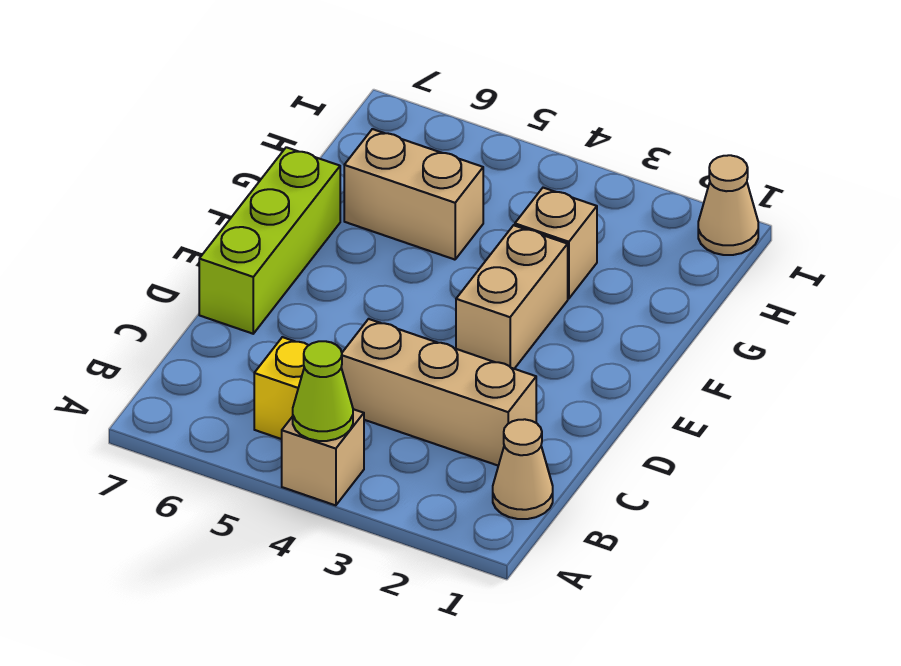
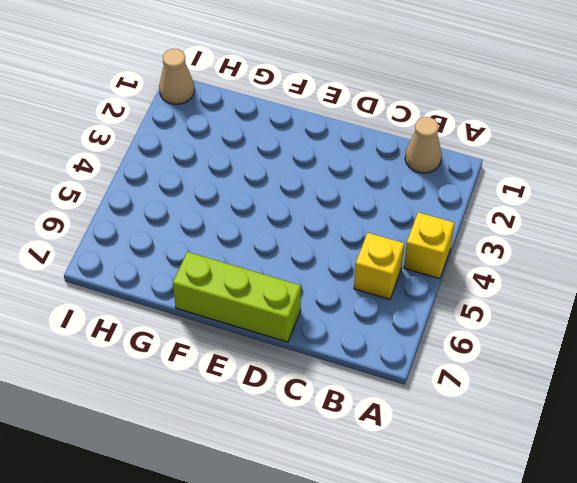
yellow brick A4 level 1 -> tan brick A4 level 1
none -> tan brick C2:C4 level 1
none -> tan brick E3:F3 level 1

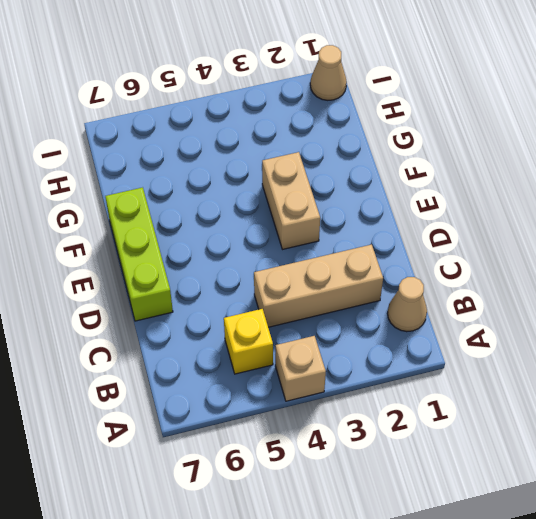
none -> tan brick G3 level 1
none -> tan brick G5:G6 level 1

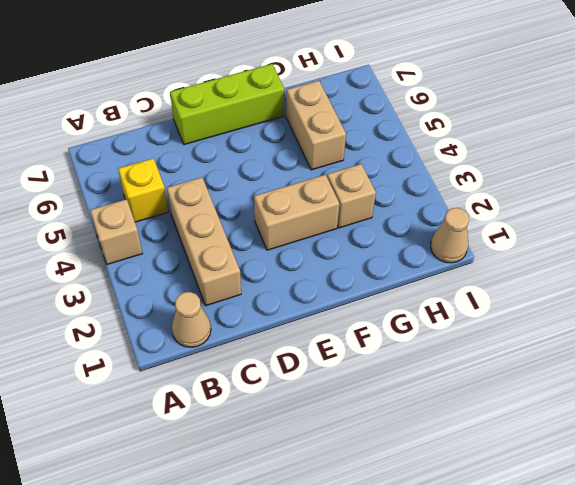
none -> lime cone A4 level 2

